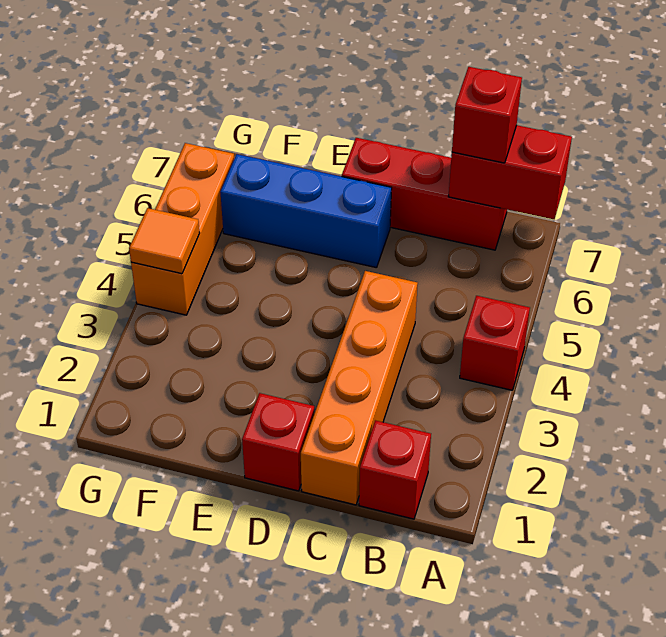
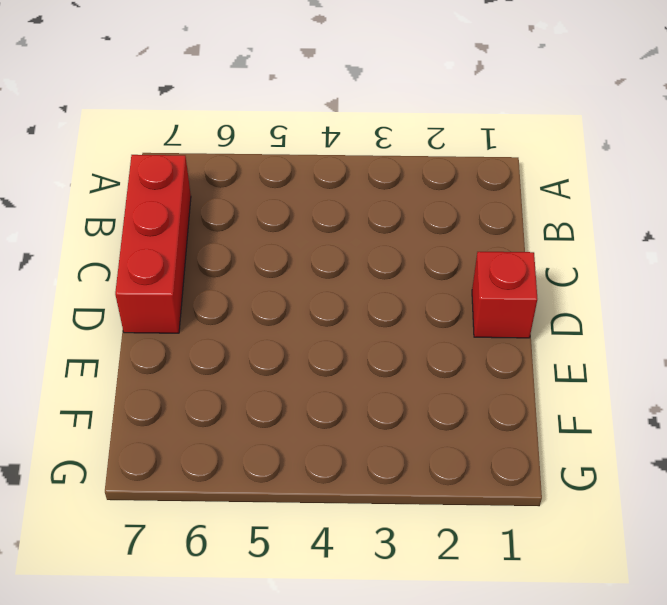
none -> red brick A4 level 1
none -> red brick B1 level 1

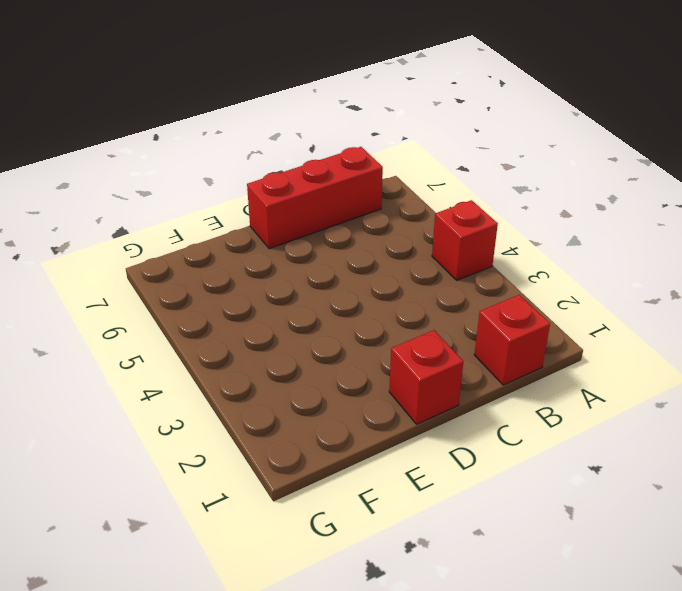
none -> orange brick C1:C4 level 1
none -> blue brick D6:F6 level 1

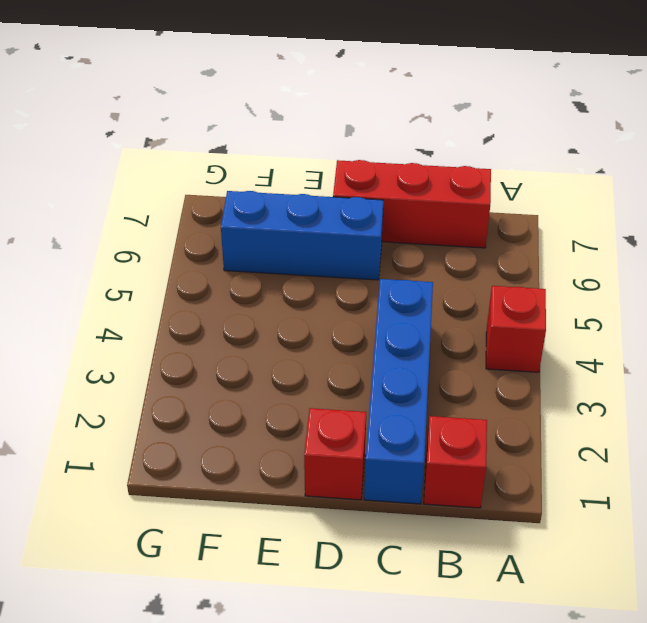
blue brick C1:C4 level 1 -> orange brick C1:C4 level 1
none -> orange brick G4:G6 level 1
none -> red brick A7:B7 level 2

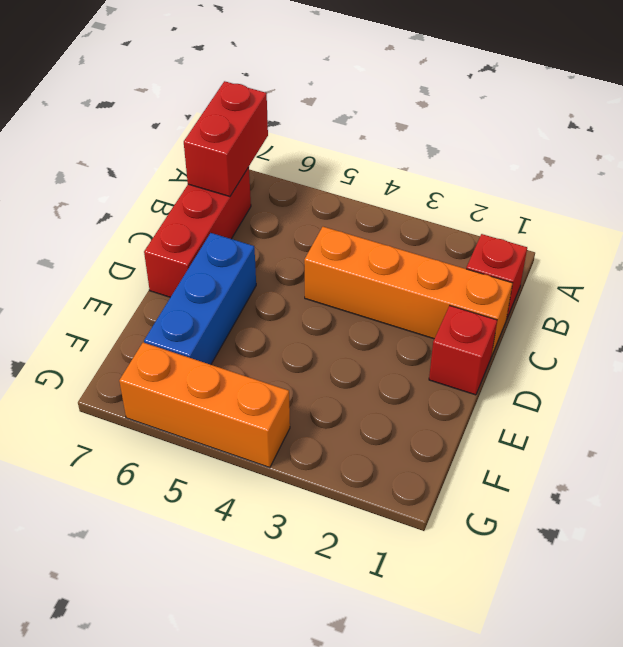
none -> red brick A4 level 1
none -> orange tile G4 level 2

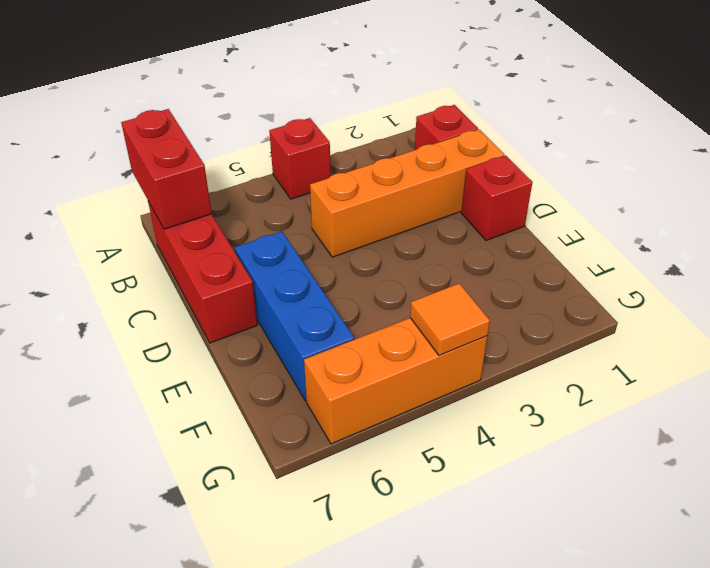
none -> red brick B7 level 3

